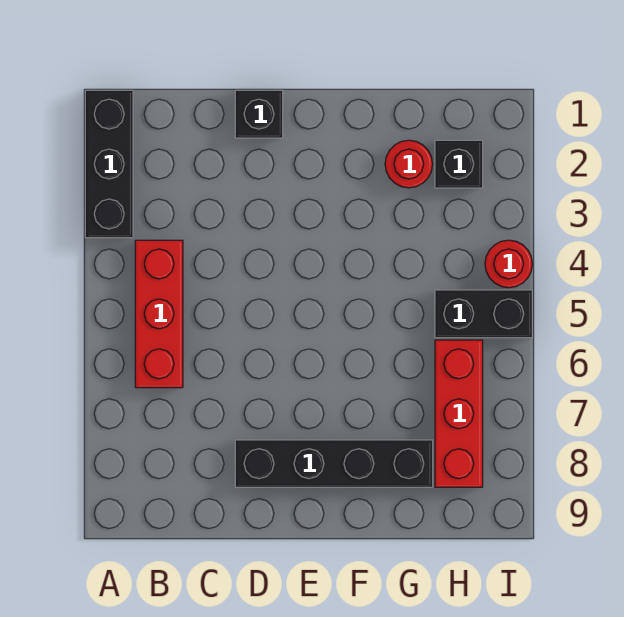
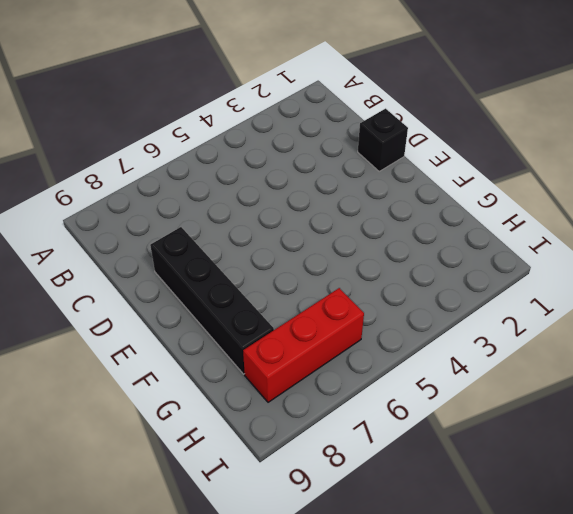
none -> black brick A1:A3 level 1
none -> red brick B4:B6 level 1

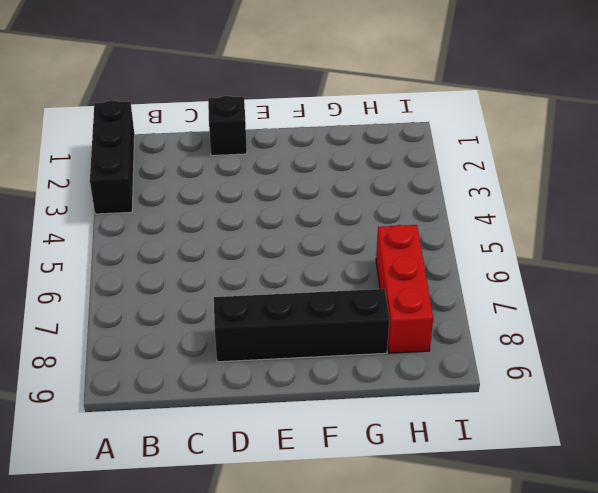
none -> red brick B4:B6 level 1
none -> red round brick G2 level 1

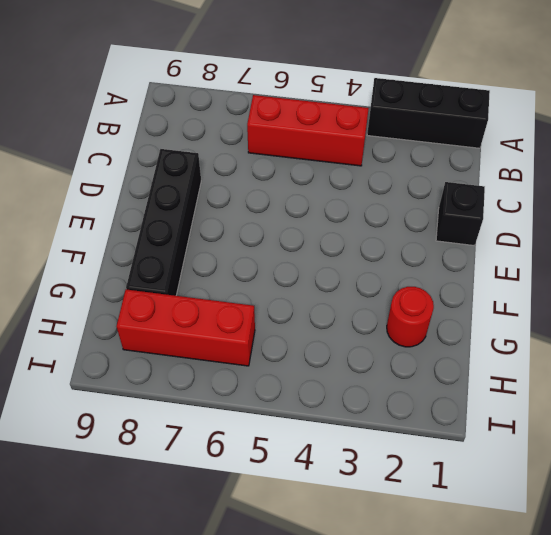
none -> black brick H2 level 1
none -> black brick H5:I5 level 1

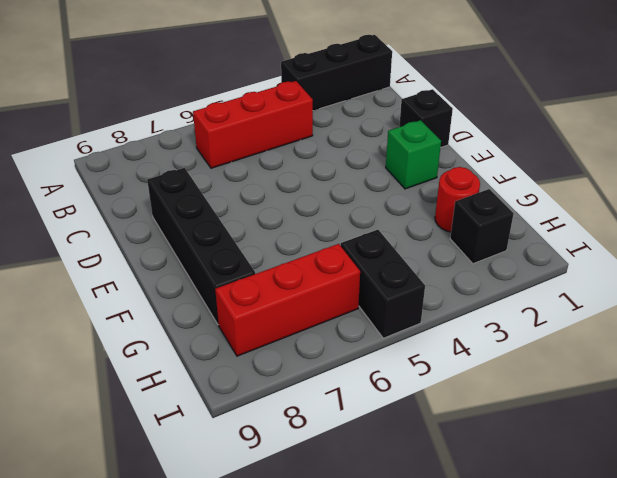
green brick E2 level 1 -> none
none -> red round brick I4 level 1

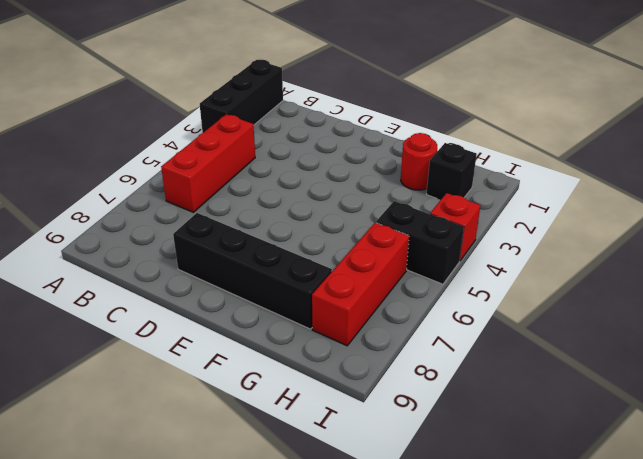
red brick I4 level 1 -> red round brick I4 level 1
none -> black brick D1 level 1

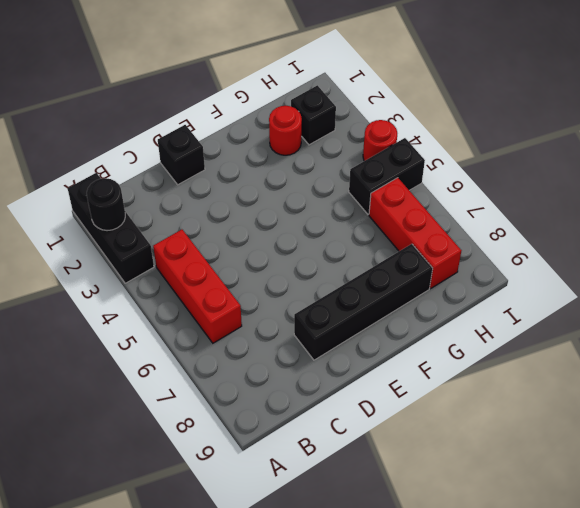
black round brick A2 level 2 -> none

